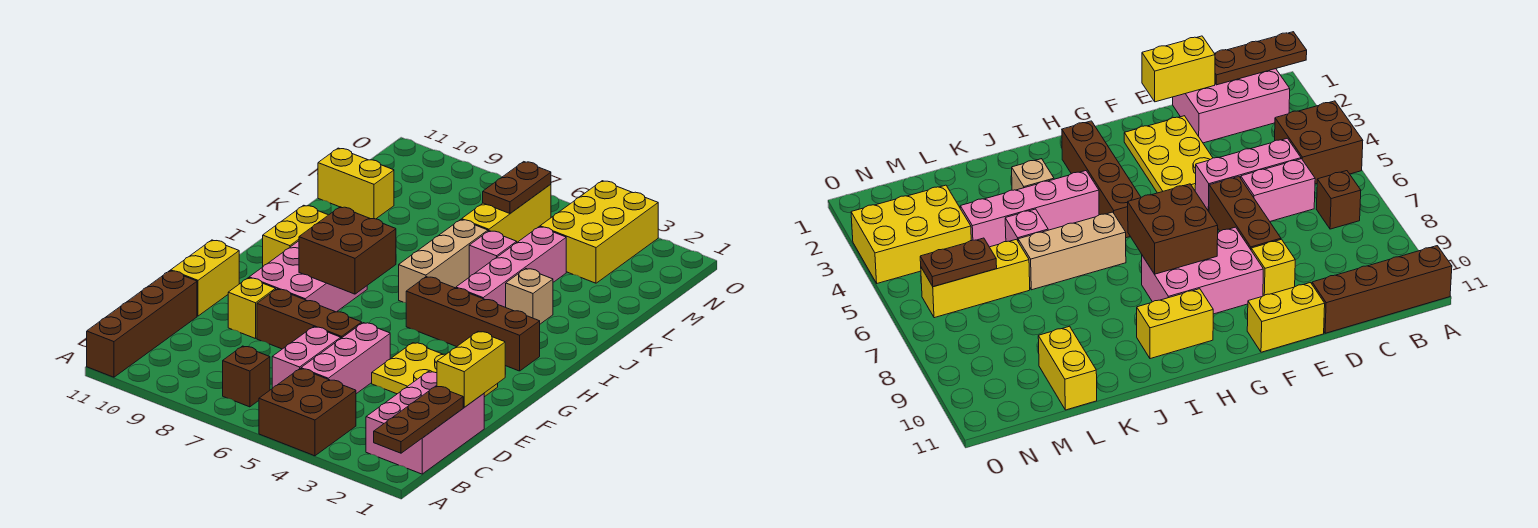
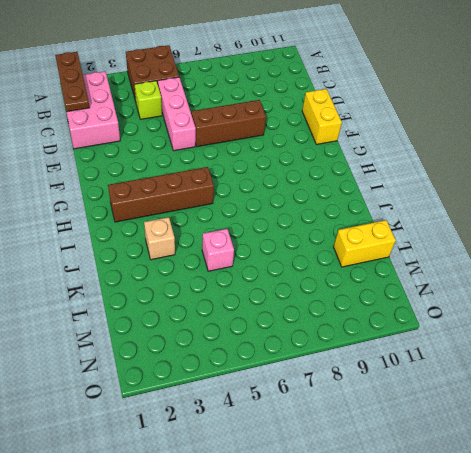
lime brick C4 level 1 -> none
none -> brown brick A11:D11 level 1
none -> brown brick B7 level 1
none -> pink brick C6:D6 level 1

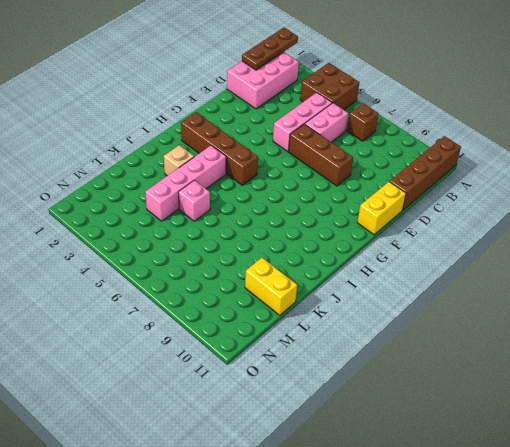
none -> yellow plate E2:F4 level 1
none -> yellow brick E9 level 1
none -> pink brick F8:H9 level 1

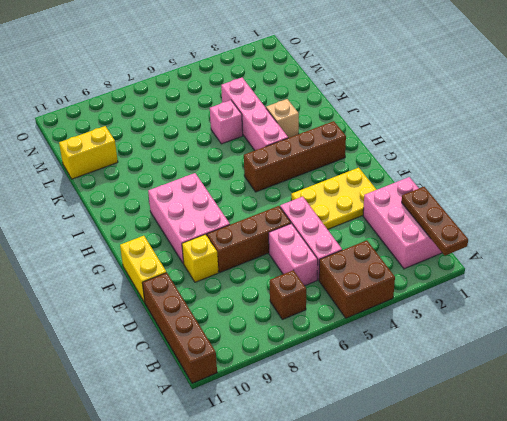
none -> yellow brick H10:I10 level 1
none -> tan brick I6:K6 level 1
none -> yellow brick L6:N6 level 1

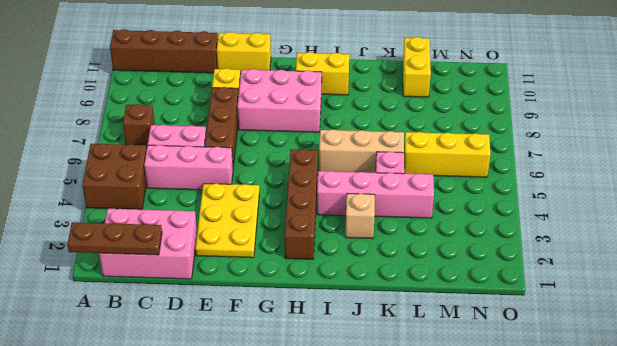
none -> yellow brick M3:O4 level 1
none -> yellow brick D1:E1 level 2
none -> brown brick G7:H8 level 2

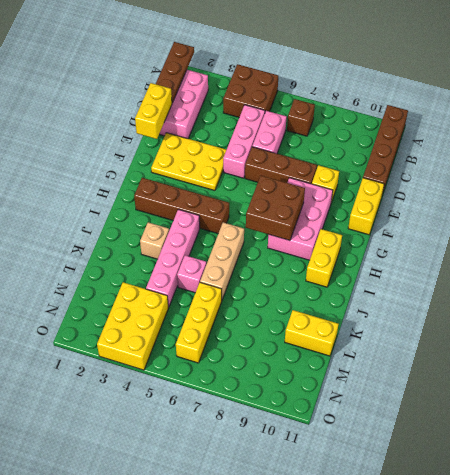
none -> brown plate M6:N6 level 2

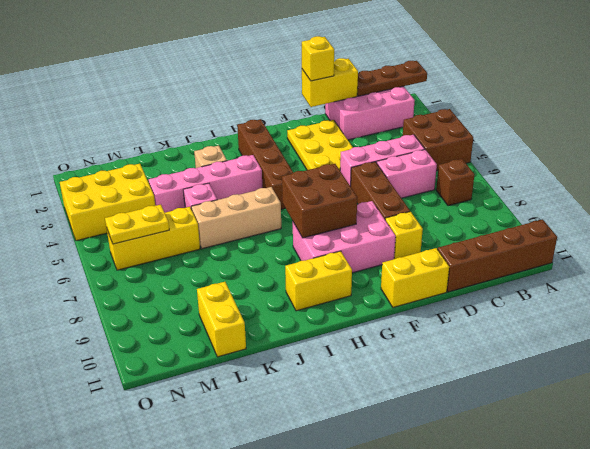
yellow brick E1 level 3 -> none
yellow plate M6:N6 level 2 -> brown plate M6:N6 level 2

